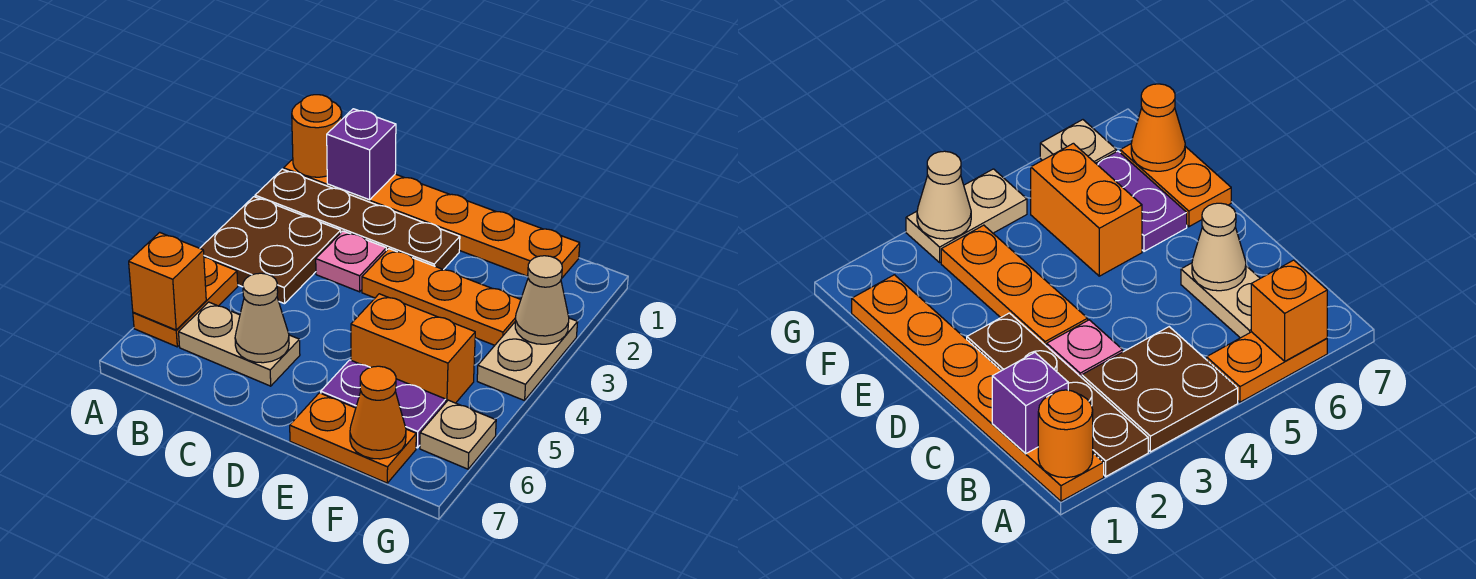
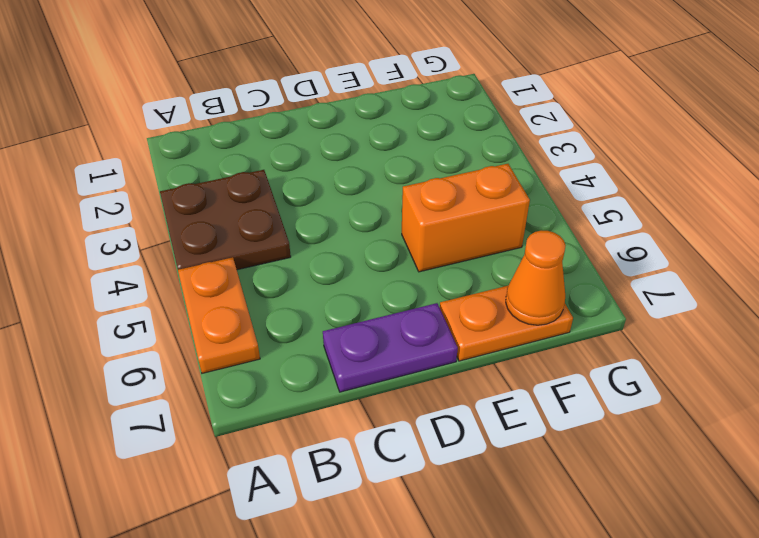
purple plate C7:D7 level 1 -> purple plate E6:F6 level 1
none -> orange plate A1:F1 level 1
none -> brown plate A2:D2 level 1
none -> tan plate B6:C6 level 1

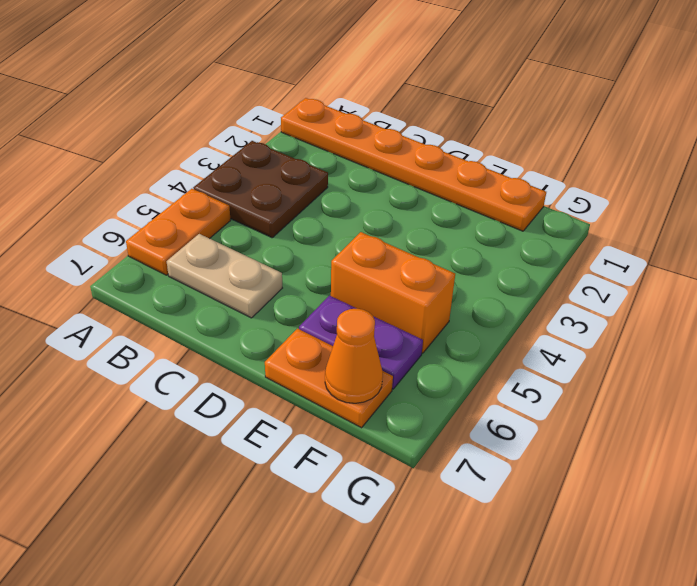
none -> brown plate A2:D2 level 1
none -> pink plate C3 level 1
none -> orange plate D3:F3 level 1

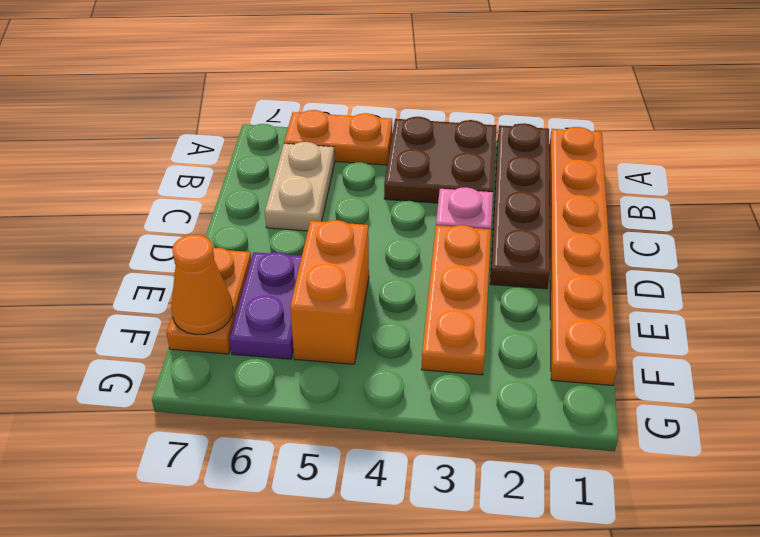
none -> tan plate G3:G4 level 1
none -> tan plate G6 level 1
none -> orange round brick A1 level 2

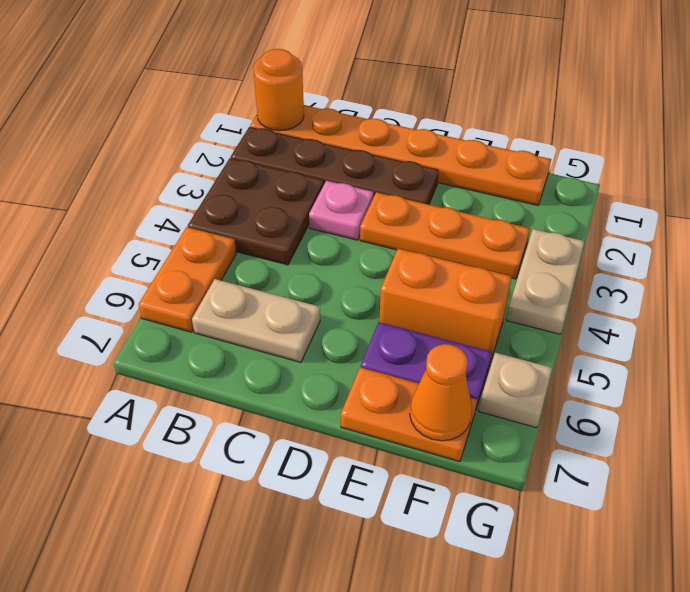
none -> orange brick A6 level 2
none -> purple brick B1 level 2
none -> tan cone C6 level 2

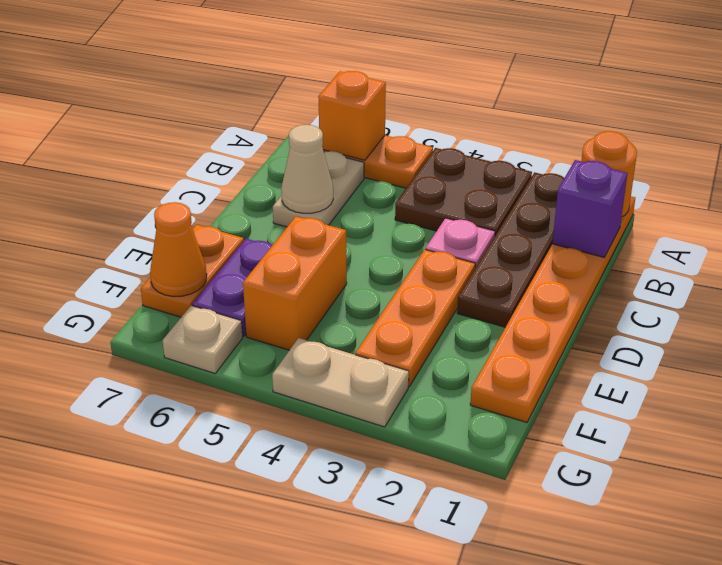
none -> tan cone G3 level 2

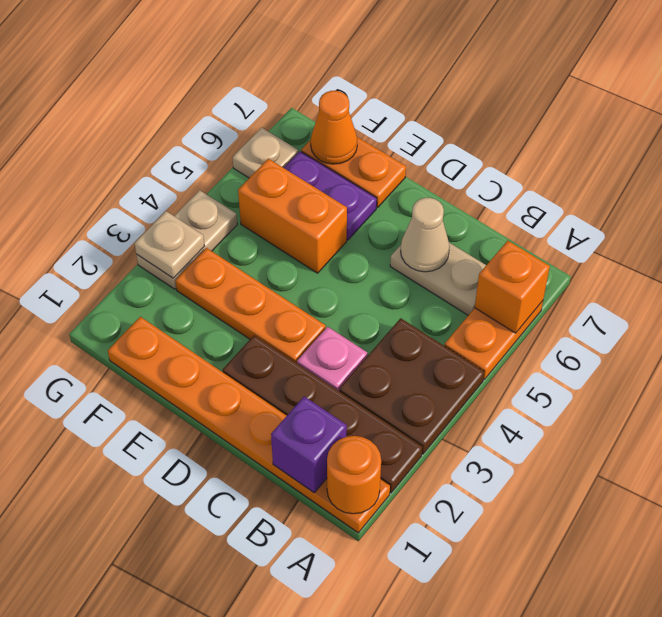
tan plate G3 level 2 -> tan cone G3 level 2

